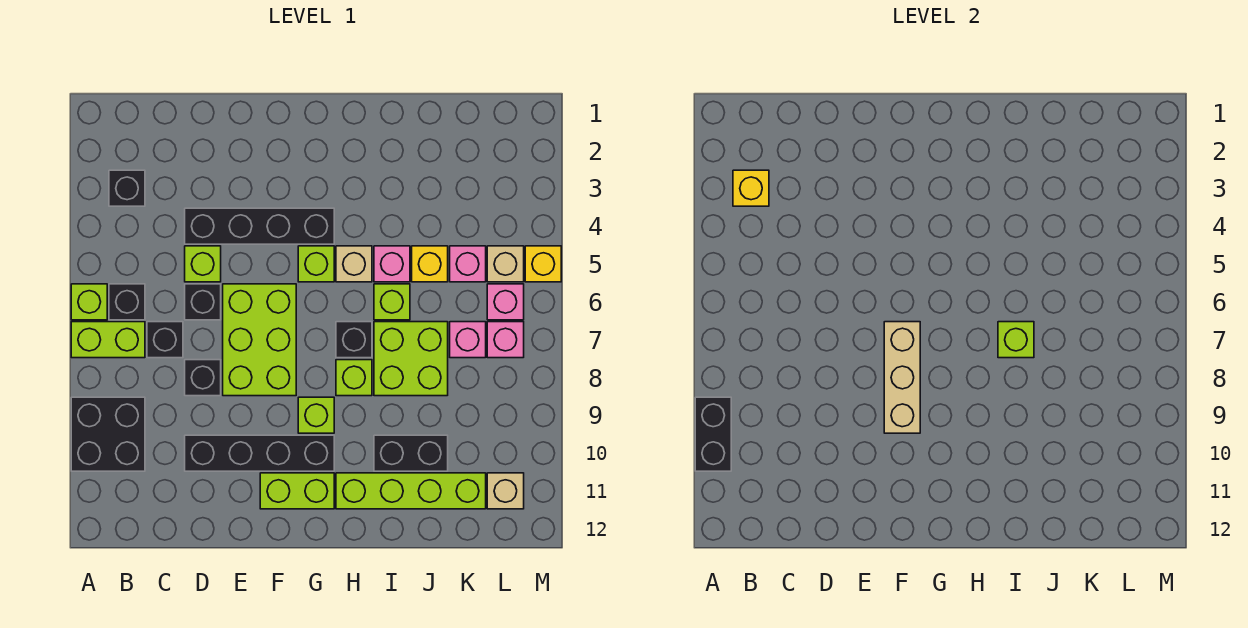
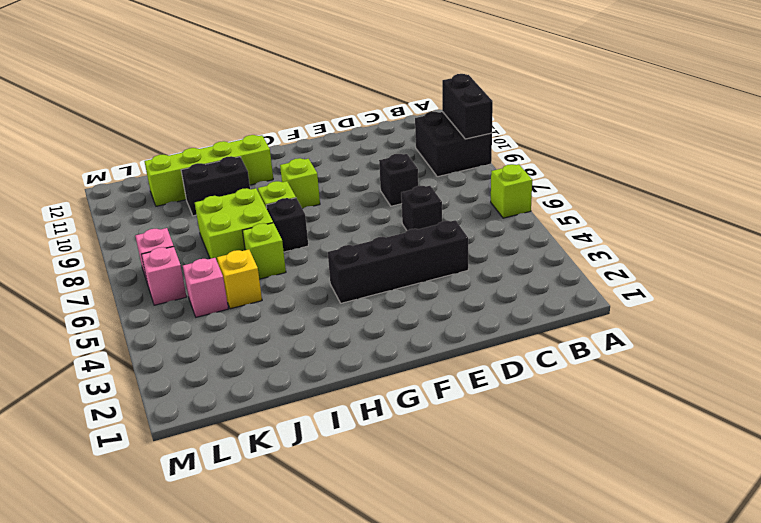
none -> lime brick A7:B7 level 1
none -> black brick B3 level 1
none -> black brick B6 level 1
none -> black brick C7 level 1

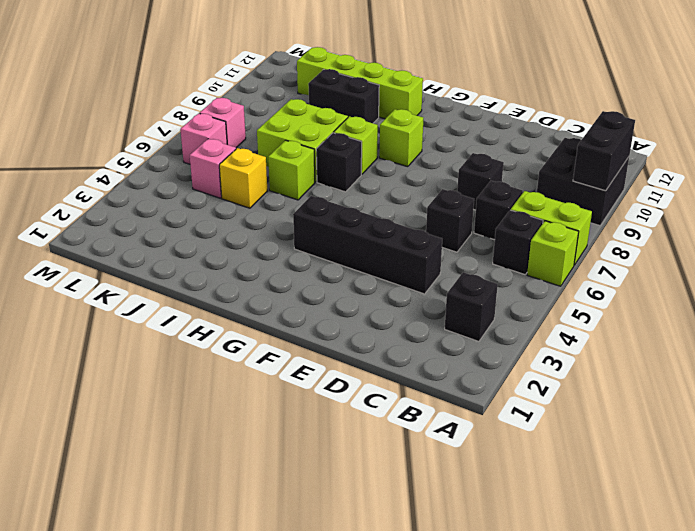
none -> lime brick D5 level 1
none -> black brick D10:G10 level 1
none -> lime brick E6:F8 level 1
none -> lime brick F11:G11 level 1

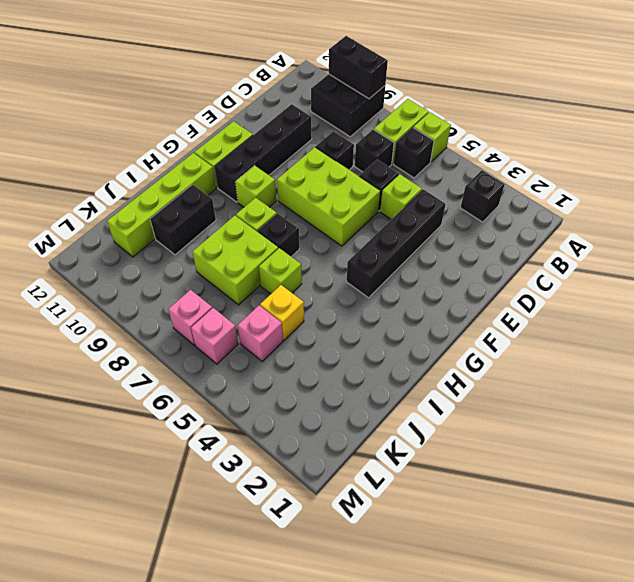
none -> lime brick G5 level 1
none -> tan brick H5 level 1
none -> pink brick I5 level 1
none -> pink brick K7 level 1

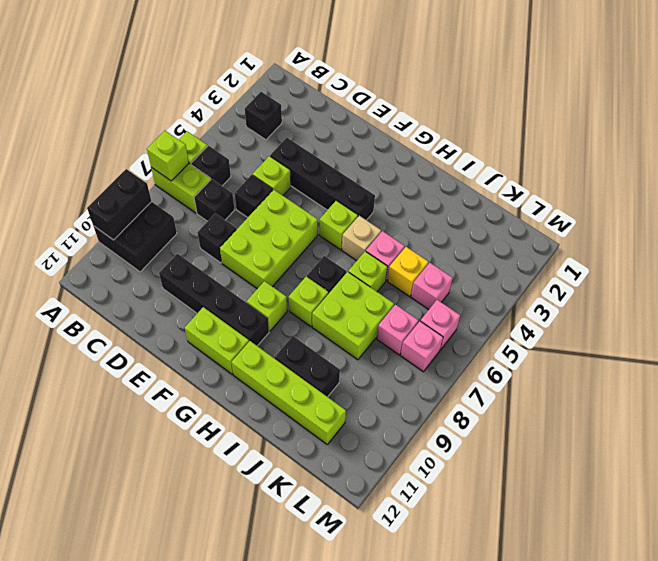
lime brick A7 level 2 -> lime brick I7 level 2
none -> tan brick L5 level 1
none -> tan brick L11 level 1
none -> yellow brick M5 level 1
none -> yellow brick B3 level 2

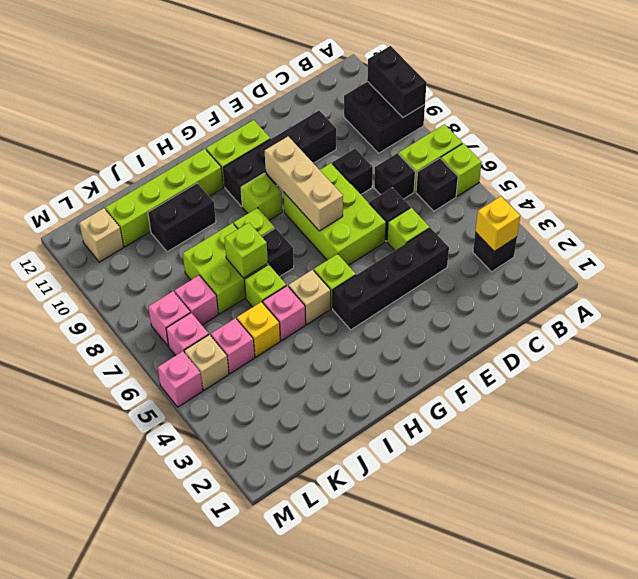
pink brick M5 level 1 -> yellow brick M5 level 1

